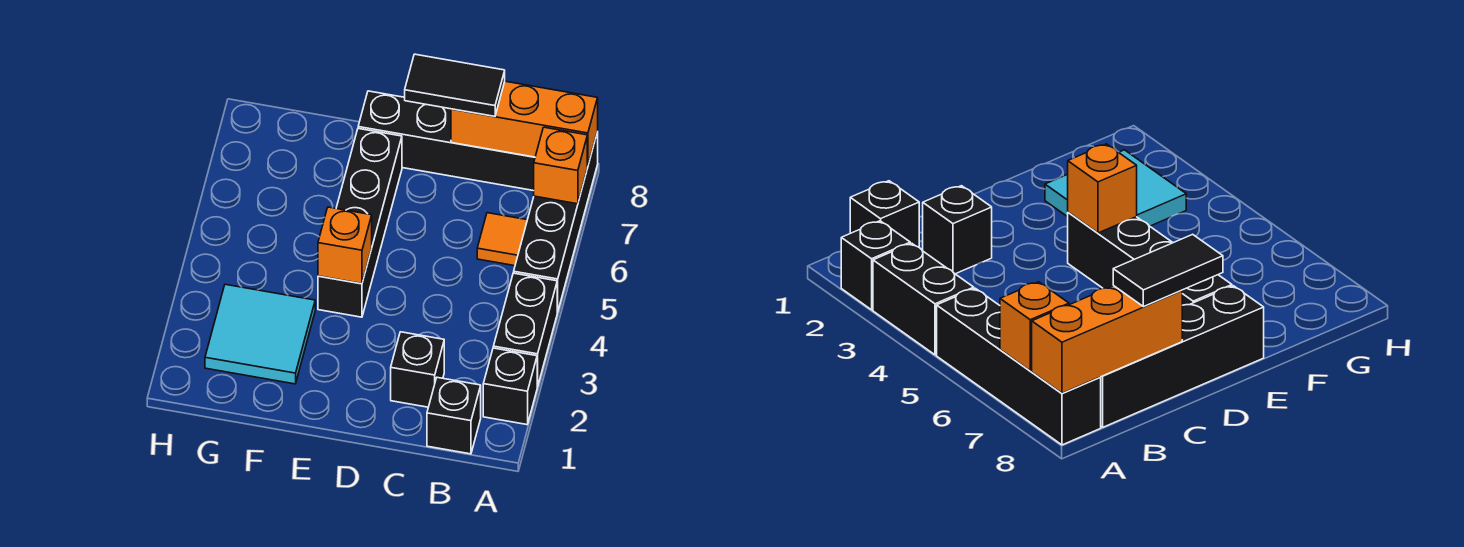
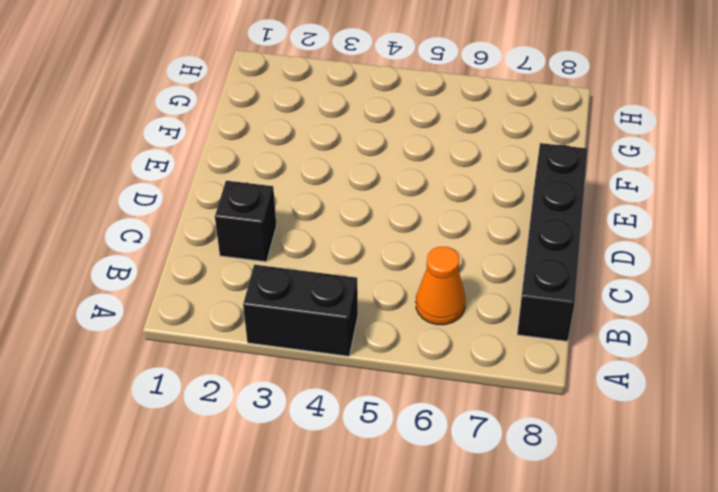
orange cone B6 level 1 -> orange tile B6 level 1
none -> black brick A2 level 1
none -> black brick A5:A8 level 1
none -> black brick B1 level 1

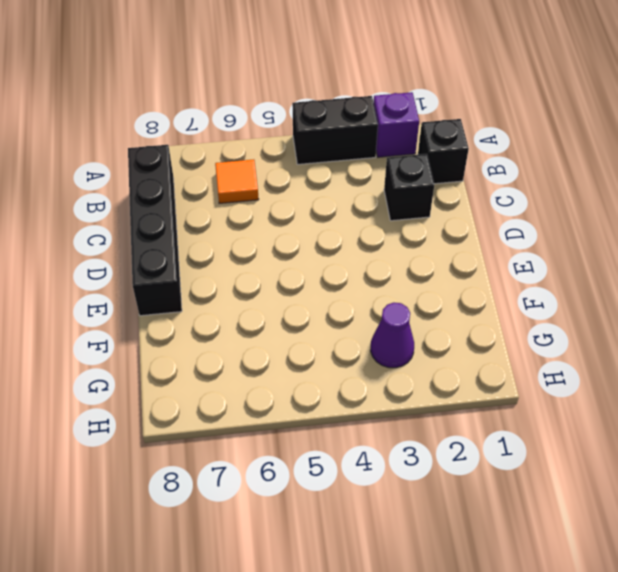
purple brick A2 level 1 -> black brick A2 level 1
purple cone G3 level 1 -> cyan tile F2:G3 level 1
none -> black brick A5:A8 level 1
none -> black brick E4:E7 level 1
none -> orange brick A7 level 2

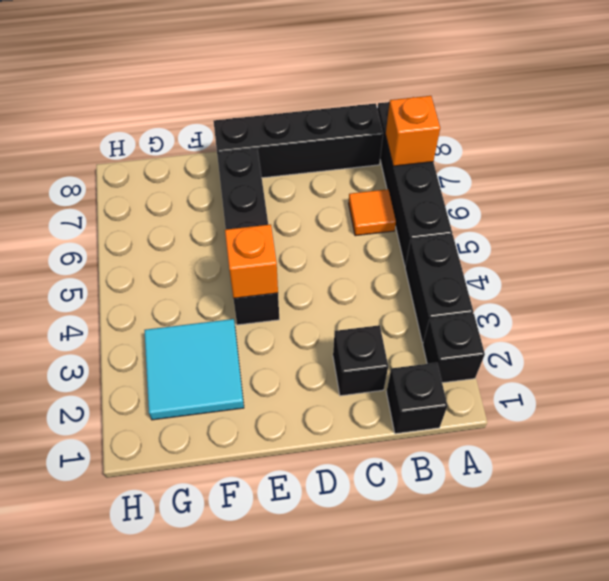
none -> orange brick A8:C8 level 2
none -> black tile C8:D8 level 3

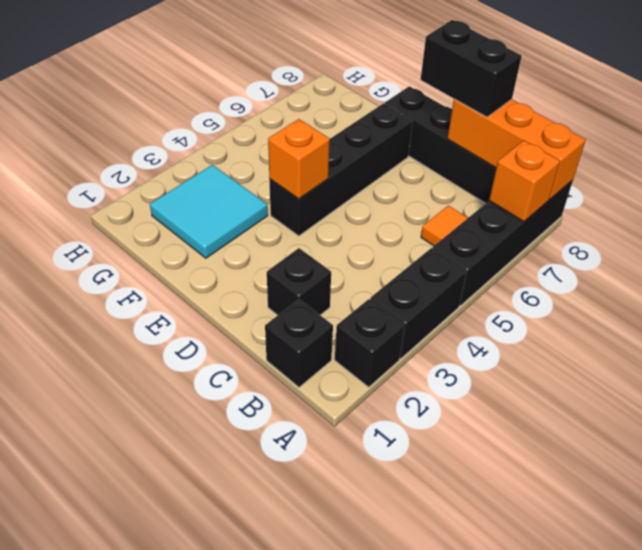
black brick C8:D8 level 3 -> black tile C8:D8 level 3

